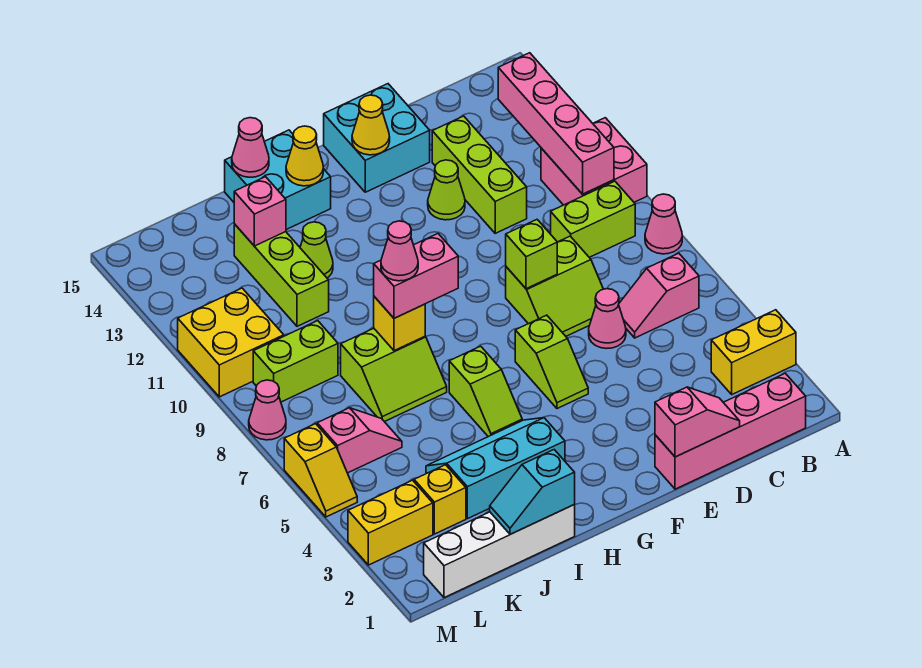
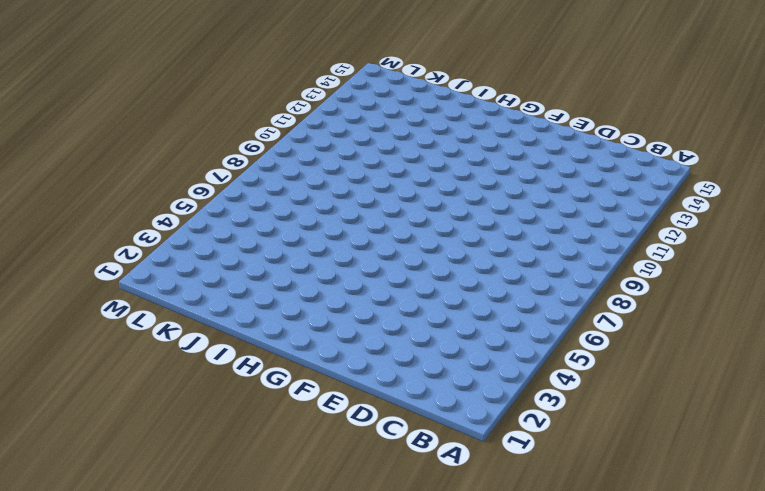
none -> yellow brick A3:B3 level 1
none -> pink cone A8 level 1
none -> pink brick A10:B11 level 1
none -> pink brick B1:E1 level 1

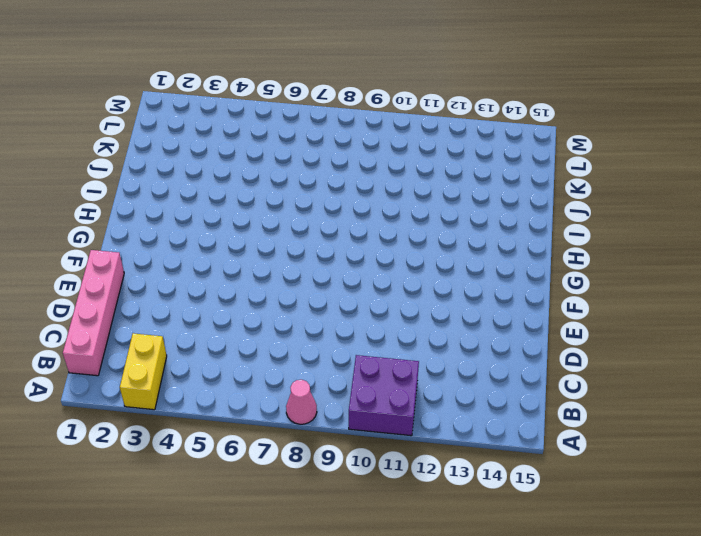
purple brick A10:B11 level 1 -> pink brick A10:B11 level 1
none -> pink slope B6:C6 level 1 top B
none -> lime brick B9:C9 level 1
none -> pink cone D6 level 1
none -> lime slope D7:E8 level 1 top 8

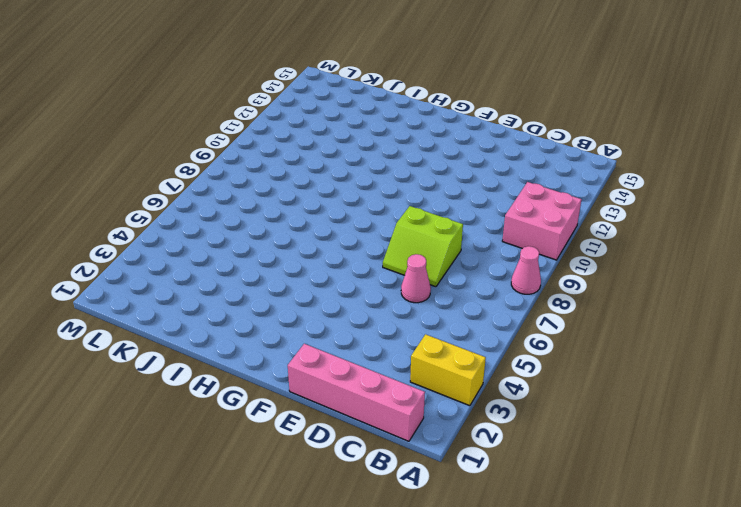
none -> pink slope B6:C6 level 1 top B
none -> lime brick B9:C9 level 1
none -> lime brick D11:D13 level 1
none -> lime cone E12 level 1

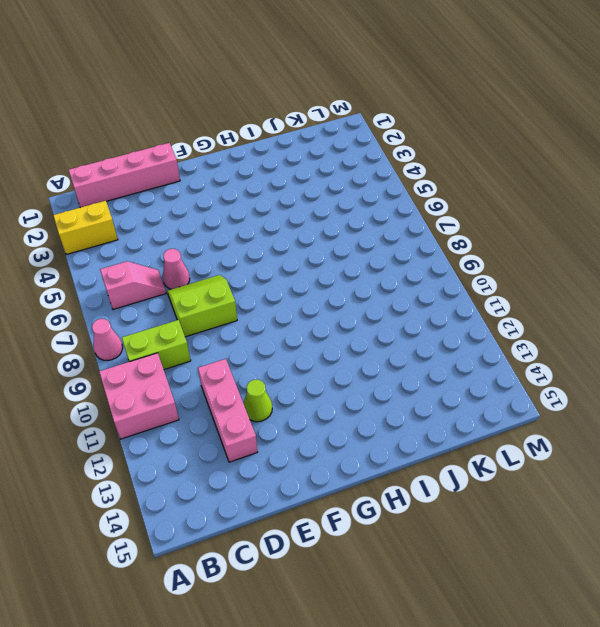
pink brick D11:D13 level 1 -> lime brick D11:D13 level 1
none -> cyan brick E14:F15 level 1
none -> lime slope F5:F6 level 1 top 6
none -> cyan slope H3:J4 level 1 top 3
none -> lime slope H5:H6 level 1 top 6

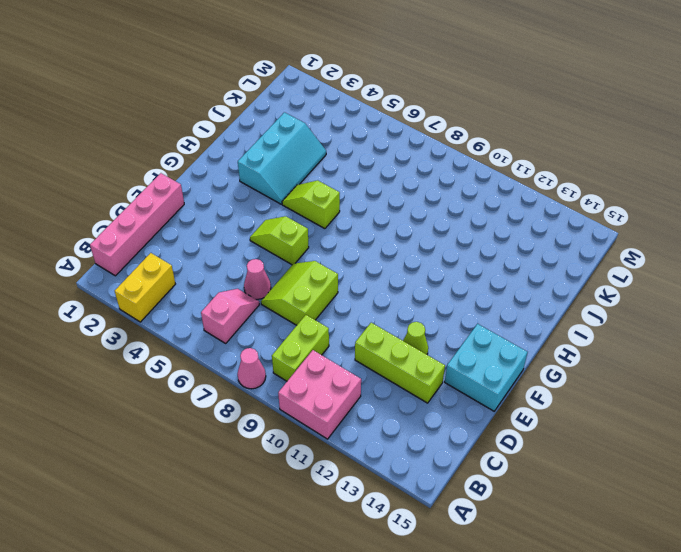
none -> cyan brick H14:I15 level 1
none -> white brick I1:L1 level 1
none -> lime slope I7:J8 level 1 top 8
none -> lime cone I12 level 1

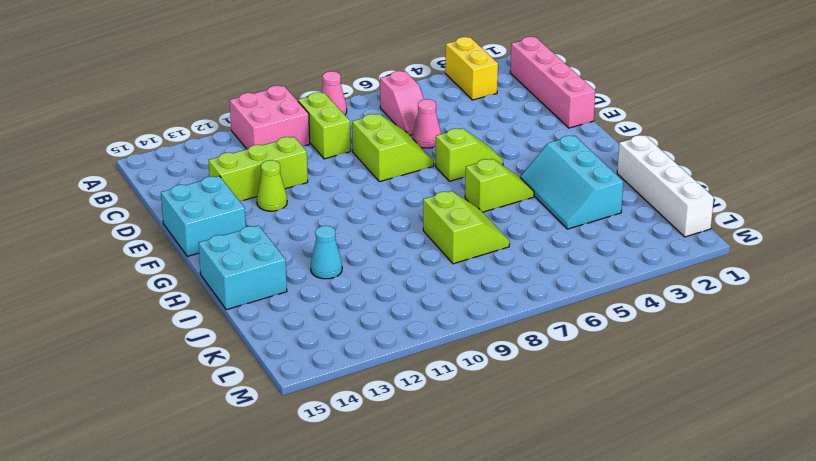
cyan cone I12 level 1 -> lime cone I12 level 1
none -> lime brick J11:J13 level 1
none -> yellow brick K3 level 1
none -> pink slope K6:L6 level 1 top L
none -> lime brick K9:L9 level 1

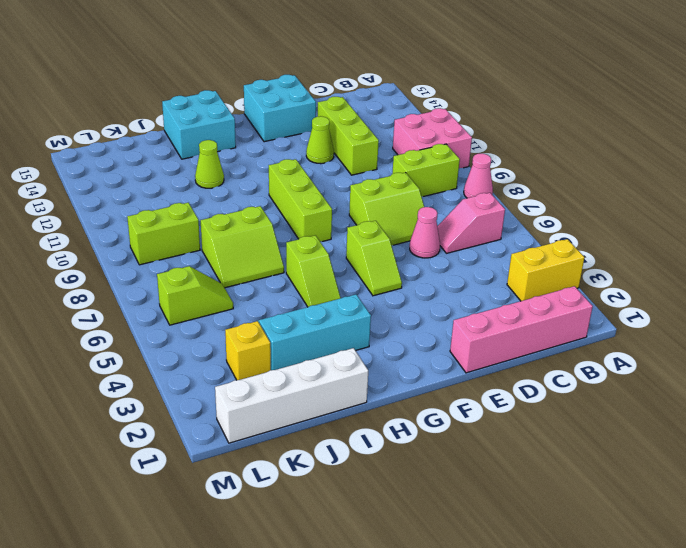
lime brick G8:G10 level 1 -> lime brick J11:J13 level 1
lime slope K6:L6 level 1 top L -> pink slope K6:L6 level 1 top L
none -> yellow brick L3:M3 level 1
none -> yellow brick L10:M11 level 1
none -> yellow slope M5:M6 level 1 top 6
none -> pink cone M8 level 1

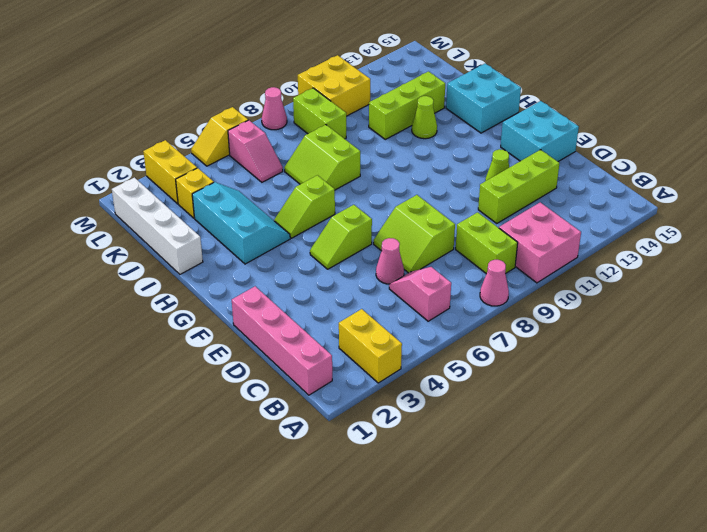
none -> pink brick B10:B13 level 2
none -> pink slope D1:E1 level 2 top E
none -> lime brick E8 level 2
none -> yellow cone F14 level 2

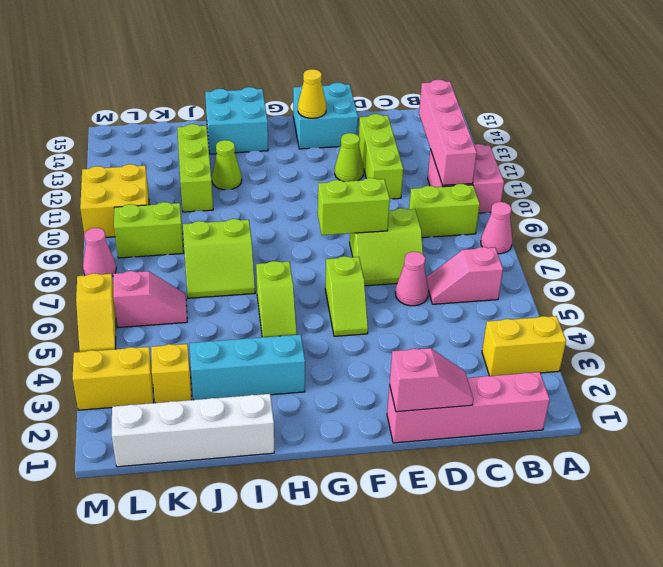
lime brick E8:F8 level 2 -> lime brick E8 level 2
none -> yellow cone H14 level 2
none -> cyan slope I1:J1 level 2 top I
none -> yellow brick I8 level 2
none -> pink cone I15 level 2

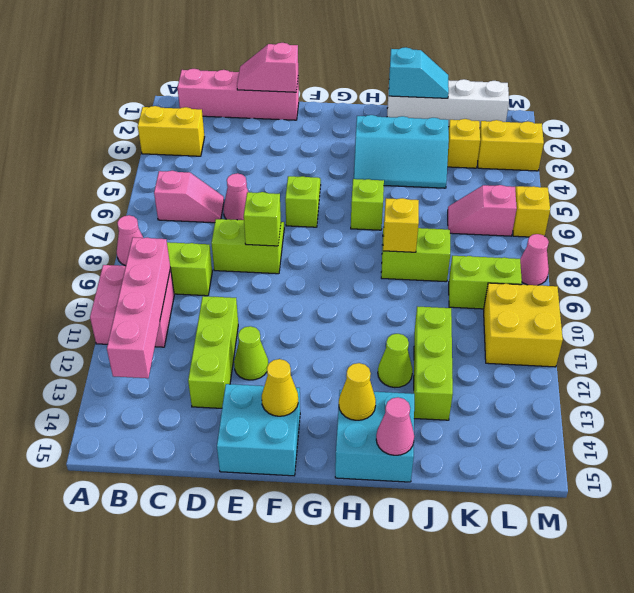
none -> pink brick J13 level 2
none -> pink brick H8:I8 level 3
none -> pink cone I8 level 4

